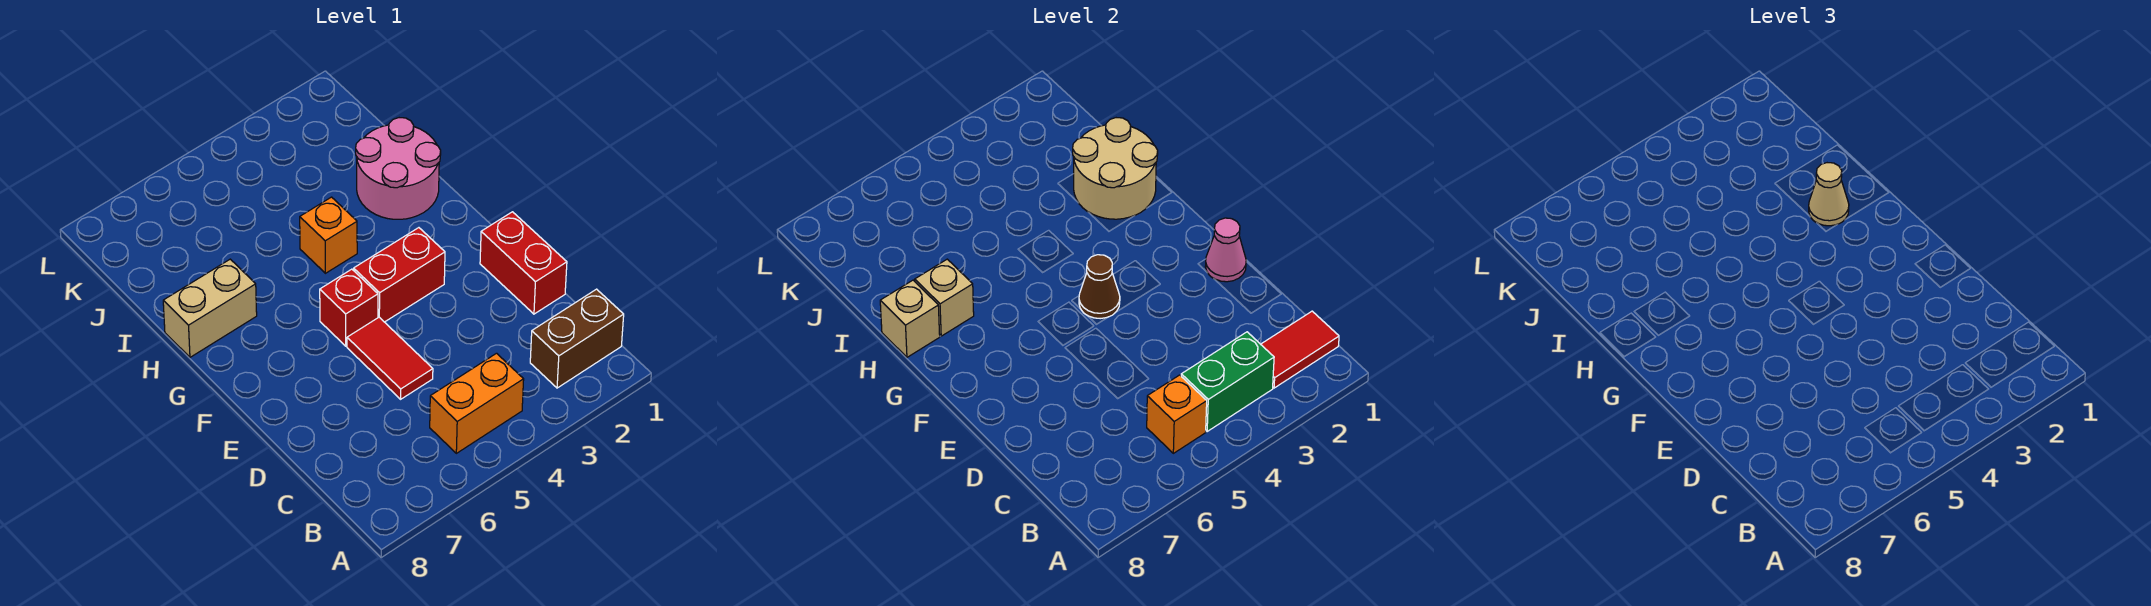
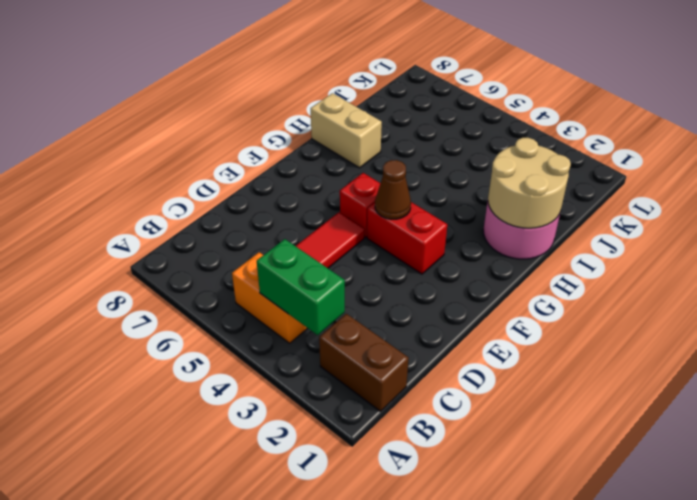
none -> red brick D1:E1 level 1
none -> orange brick H4 level 1
none -> red tile B1:B2 level 2

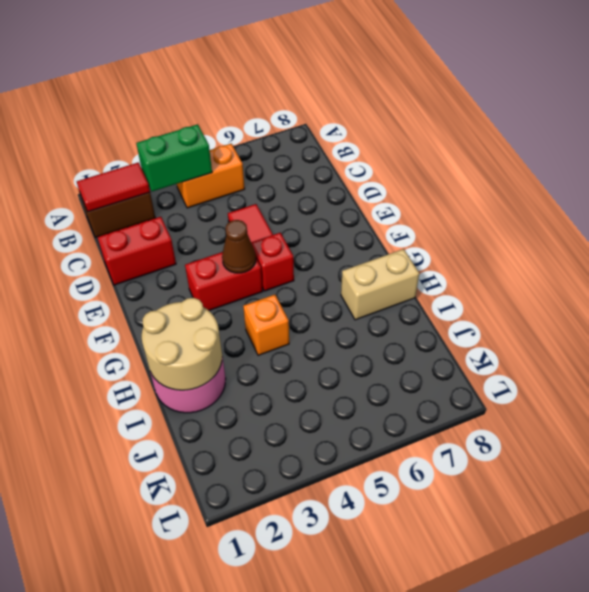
red brick D1:D2 level 1 -> red brick D1:E1 level 1
none -> orange brick B5 level 2
none -> pink cone E1 level 2
none -> tan brick H7 level 2

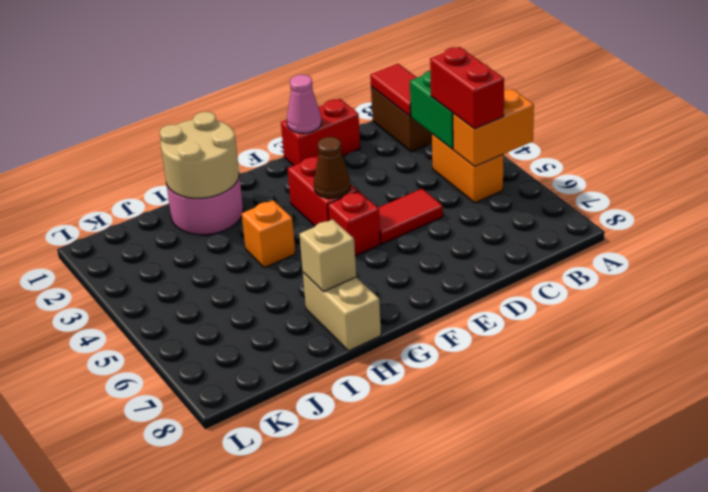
orange brick A5:B5 level 2 -> orange brick B5 level 2
red brick B4:B5 level 3 -> none
none -> tan brick H8 level 2
none -> tan cone H2 level 3

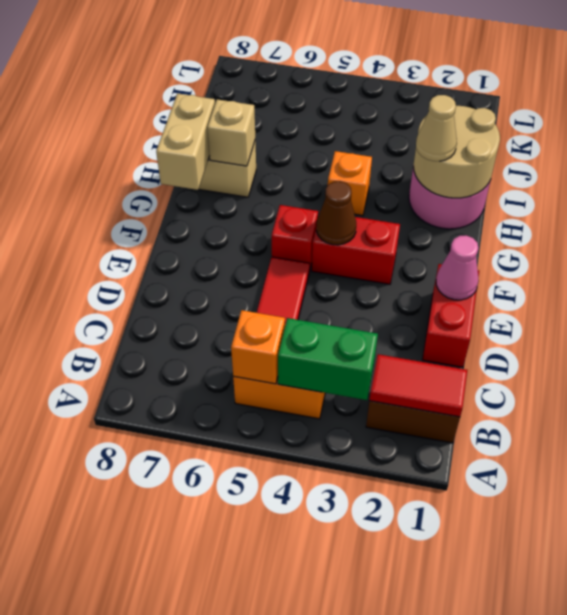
tan brick G8:H8 level 2 -> tan brick H8 level 2

